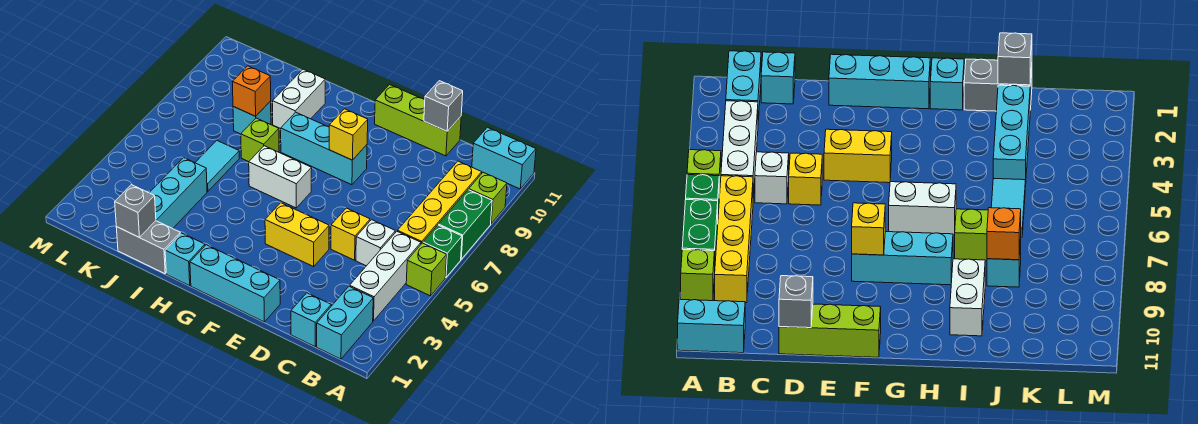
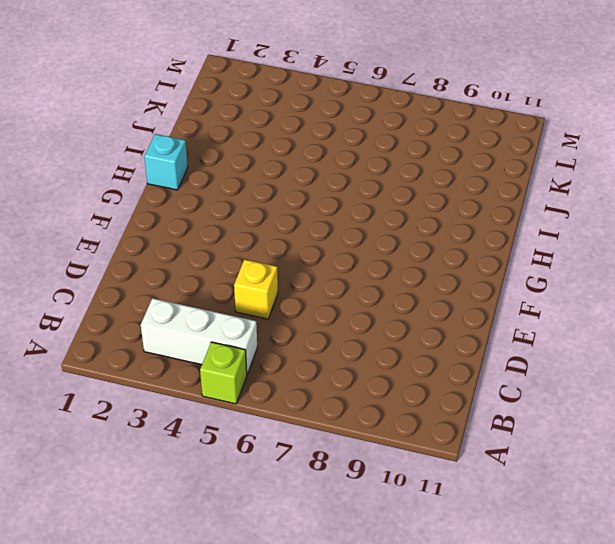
none -> green brick A6 level 1
none -> green brick A7:A8 level 1
none -> lime brick A9 level 1

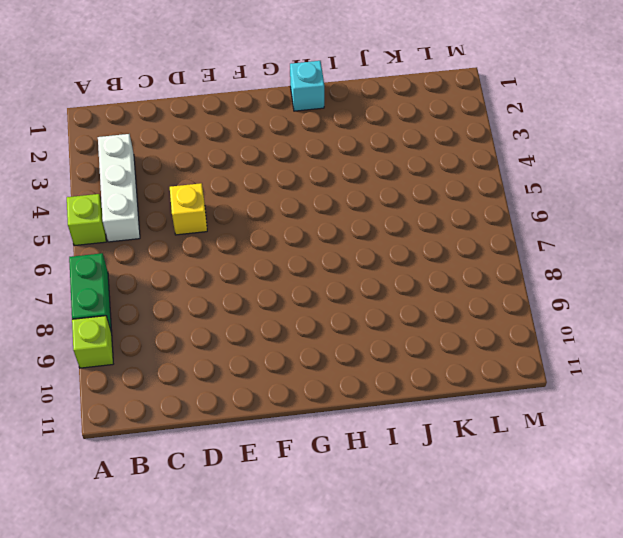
none -> green brick A6 level 1
none -> cyan brick A11:B11 level 1
none -> cyan brick B1:B2 level 1

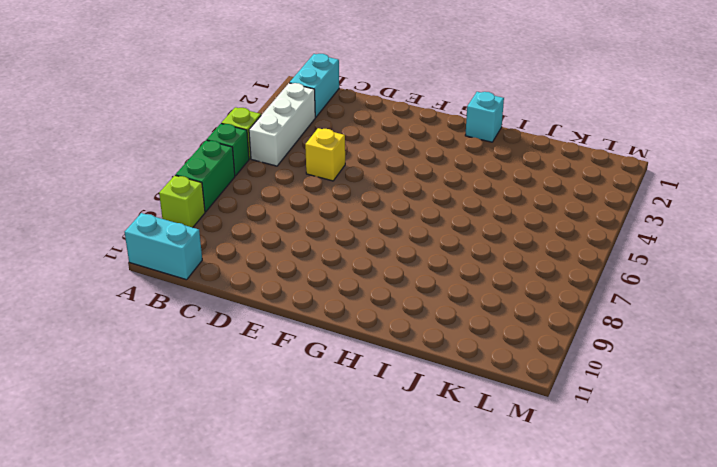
none -> yellow brick B6:B9 level 1
none -> cyan brick C1 level 1
none -> white brick C5 level 1

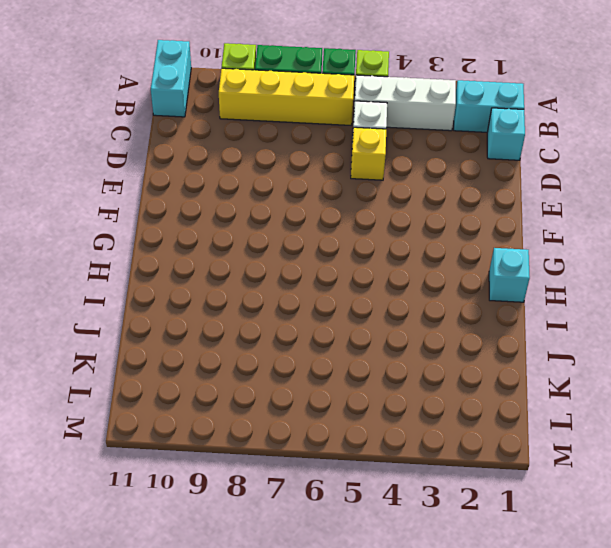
none -> lime brick D11:F11 level 1
none -> cyan brick E1:G1 level 1
none -> yellow brick E4:F4 level 1

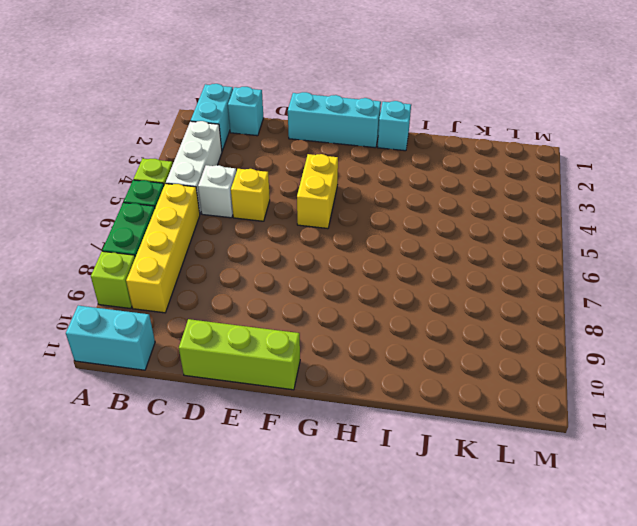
yellow brick F4:F5 level 1 -> yellow brick E4:F4 level 1
none -> cyan brick F8:H8 level 1
none -> white brick G6:H6 level 1
none -> grey brick I1:J1 level 1

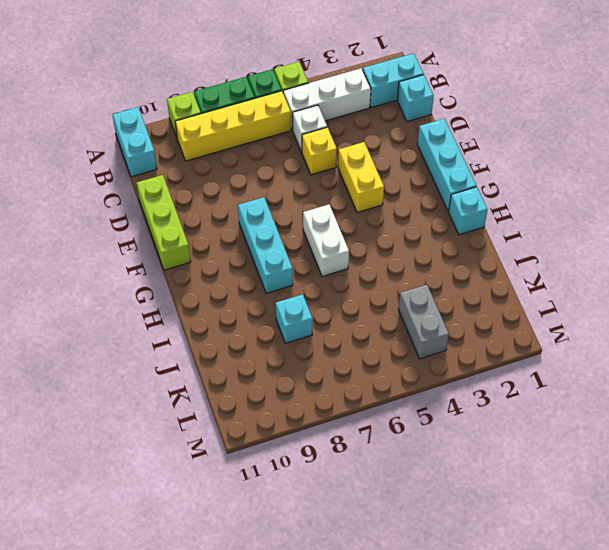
grey brick K4:L4 level 1 -> grey brick I1:J1 level 1
none -> lime brick I7 level 1
none -> white brick I9:I10 level 1
none -> cyan brick J2:J4 level 1

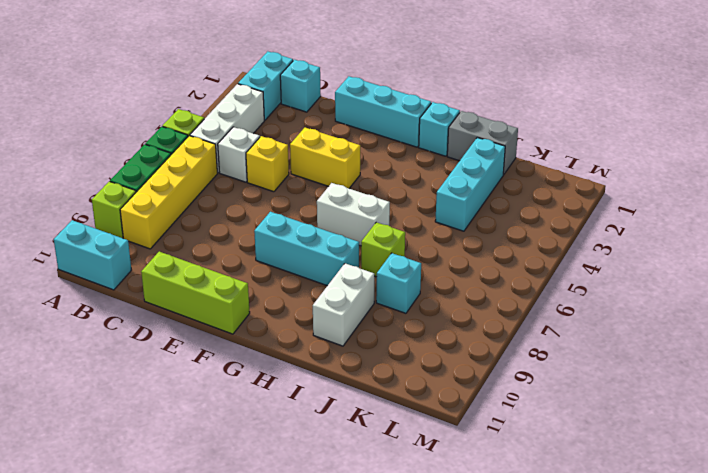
none -> cyan tile J5:J6 level 1
none -> grey brick D11 level 2
none -> yellow brick F8 level 2

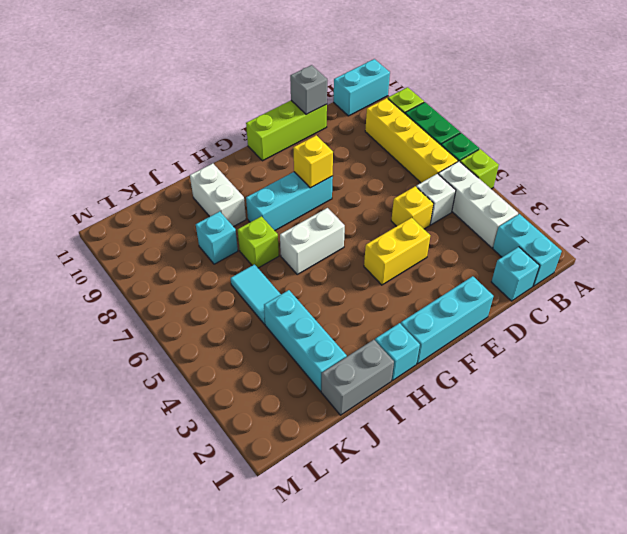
none -> grey brick J1 level 2
none -> orange brick J8 level 2

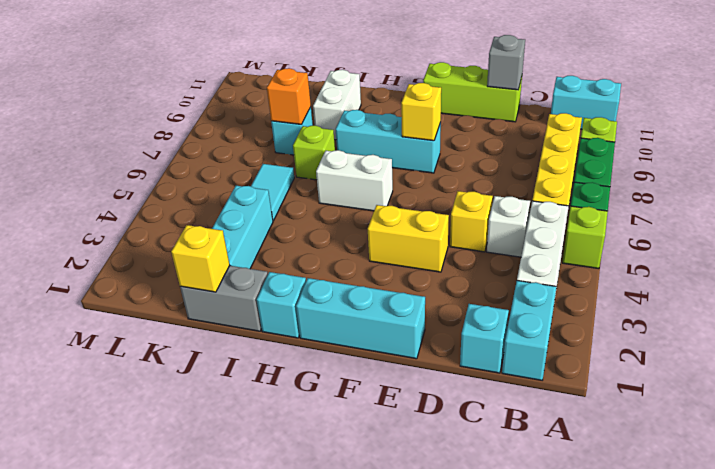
yellow brick J1 level 2 -> grey brick J1 level 2

